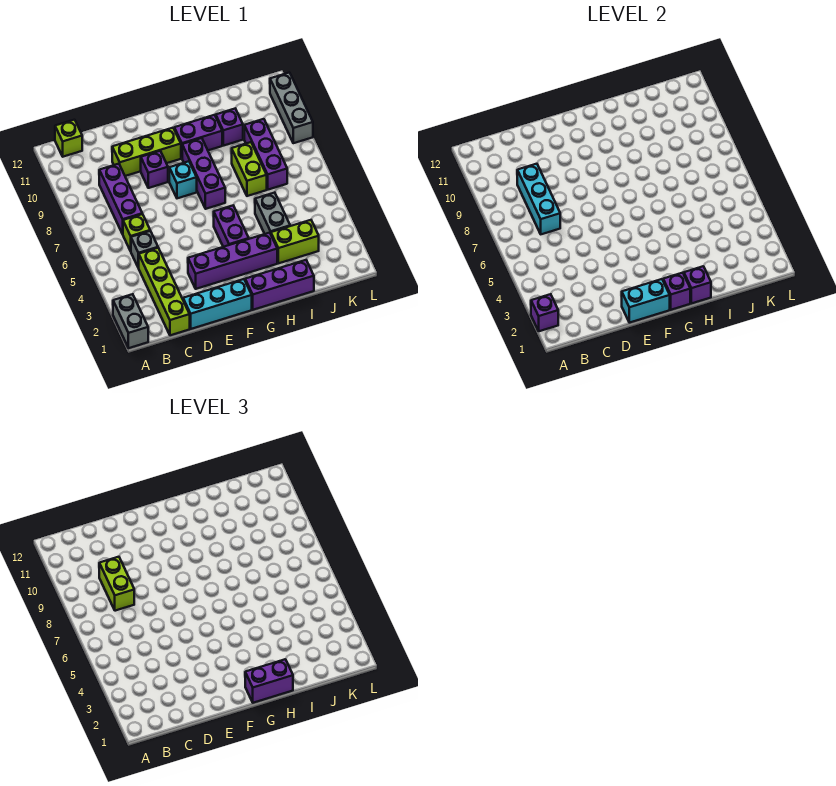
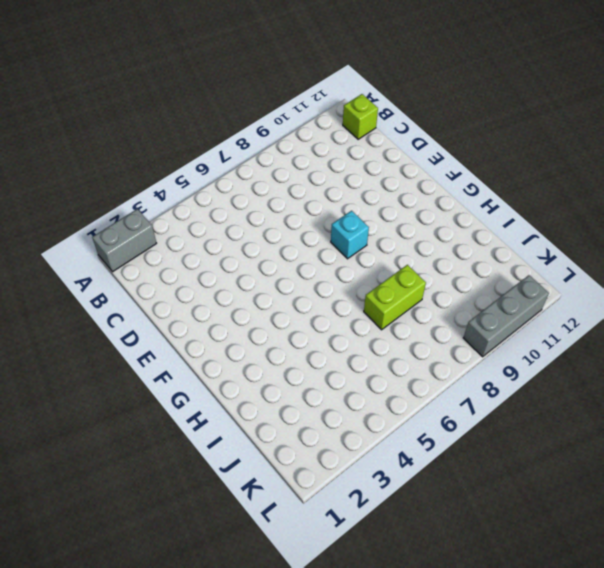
none -> lime brick C1:C4 level 1
none -> grey brick C5 level 1
none -> lime brick C6 level 1

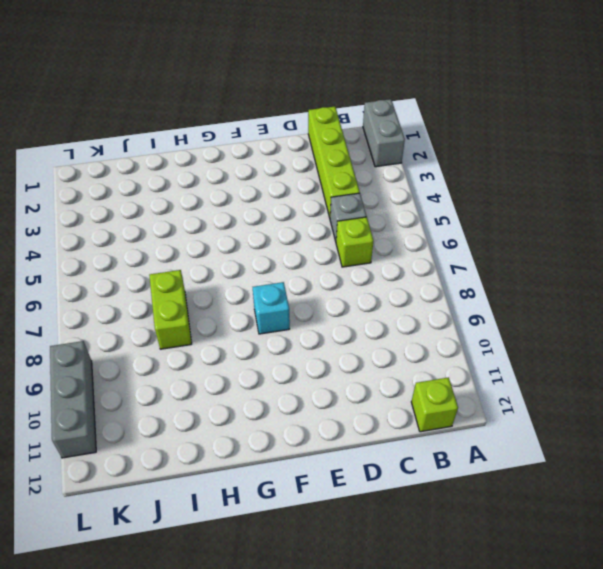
none -> purple brick C7:C9 level 1
none -> cyan brick D1:F1 level 1
none -> lime brick D10:F10 level 1

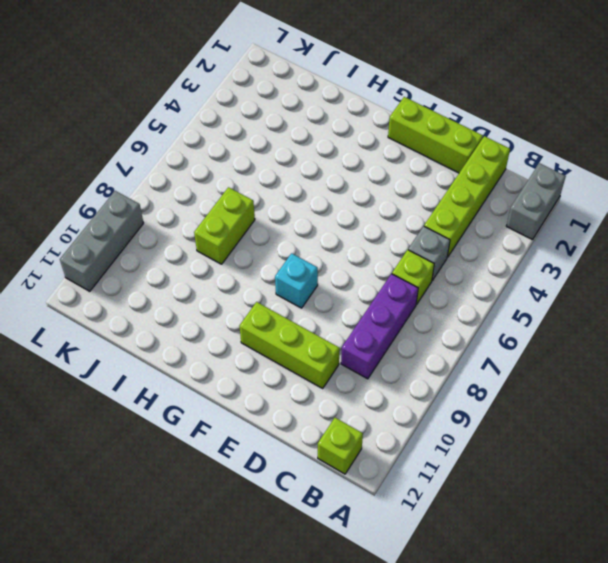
lime brick D1:F1 level 1 -> cyan brick D1:F1 level 1
none -> purple brick E3:H3 level 1
none -> purple brick E9 level 1
none -> purple brick G1:I1 level 1

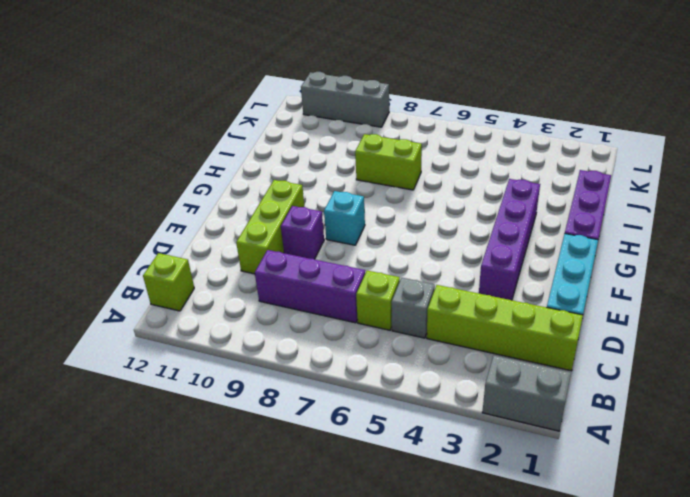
none -> purple brick G4:G5 level 1
none -> purple brick G7:G9 level 1
none -> purple brick G10:H10 level 1

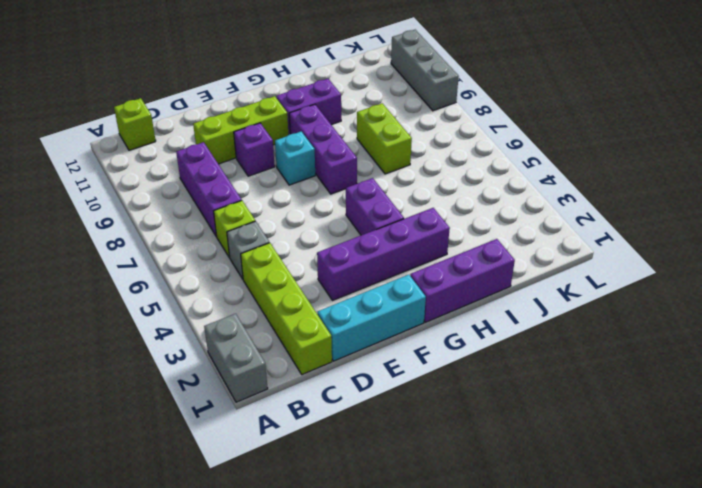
none -> lime brick I3:J3 level 1
none -> grey brick I4:I5 level 1
none -> purple brick I10 level 1

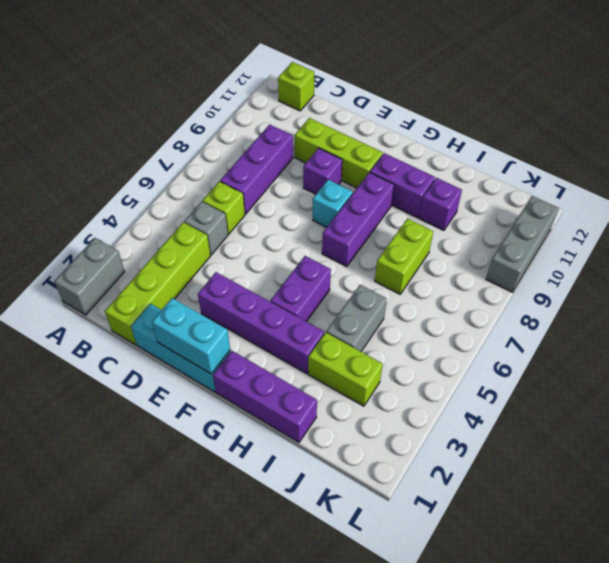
none -> purple brick J7:J9 level 1
none -> purple brick A2 level 2
none -> cyan brick C7:C9 level 2

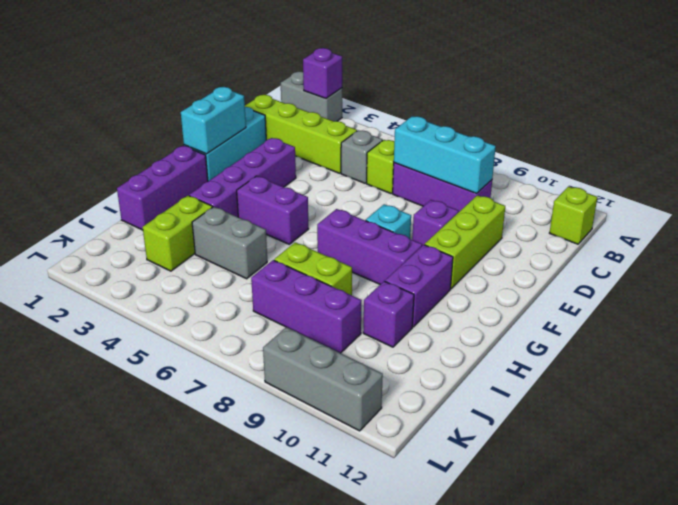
none -> purple brick G1 level 2
none -> purple brick H1 level 2
none -> lime brick C8:C9 level 3

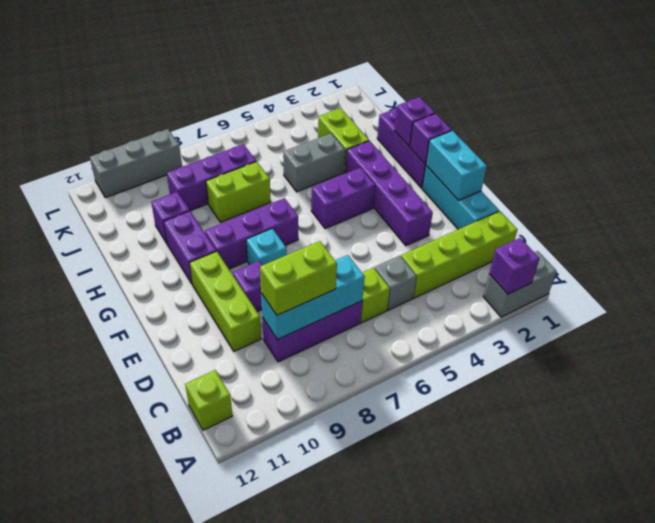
none -> purple brick G1:H1 level 3

